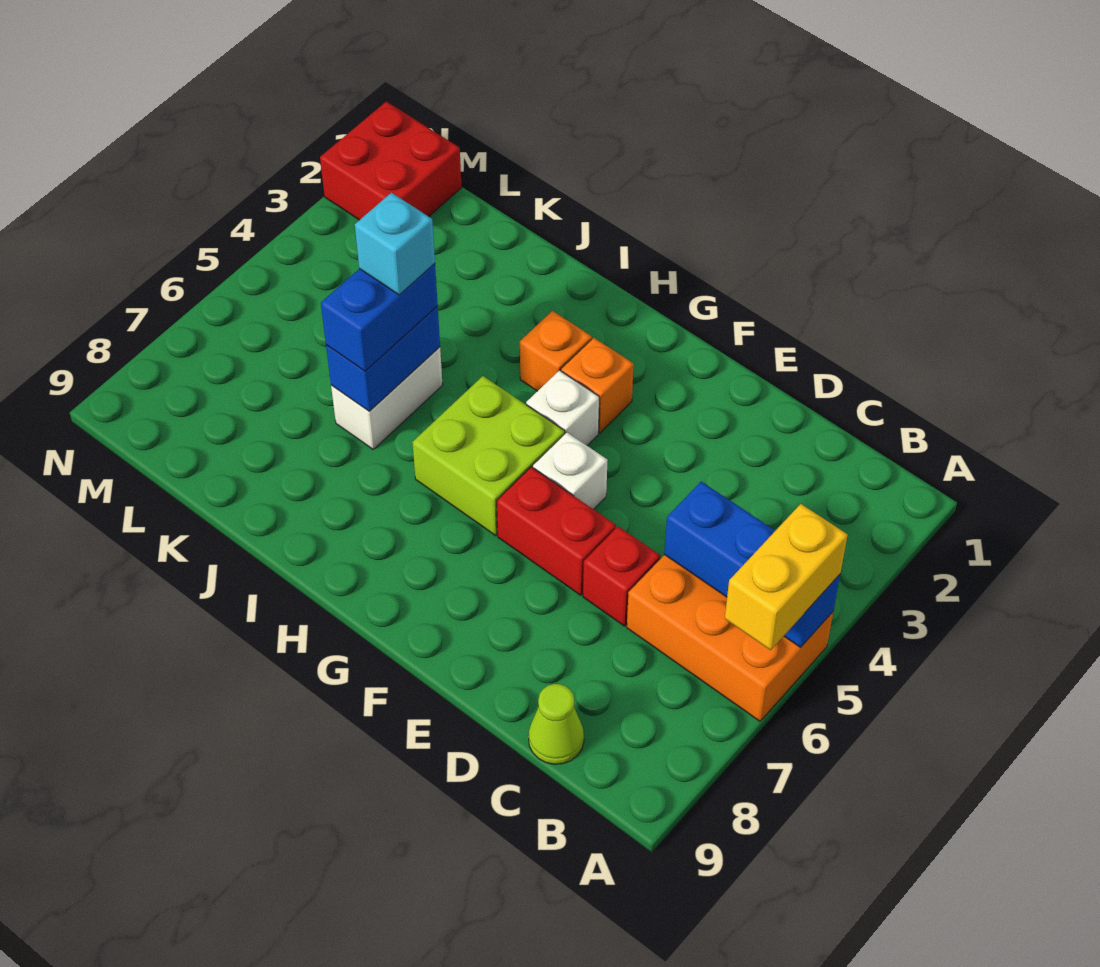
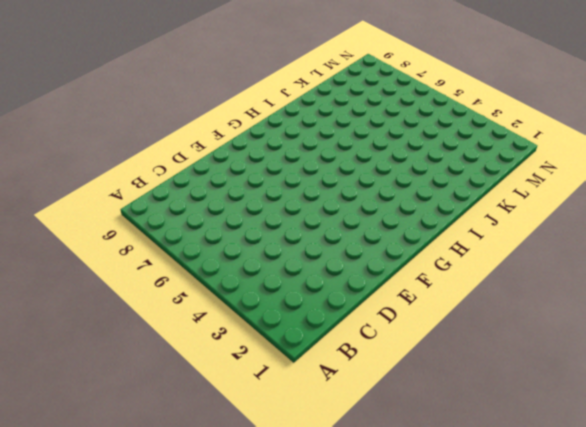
none -> orange brick A5:C6 level 1
none -> lime cone C9 level 1
none -> red brick D6 level 1

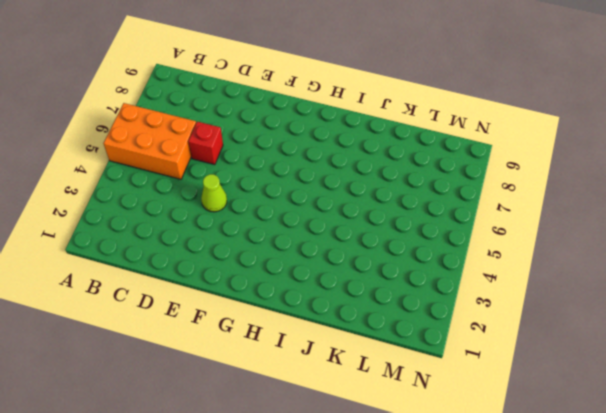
lime cone E4 level 1 -> lime cone C9 level 1
none -> red brick E6:F6 level 1
none -> white brick F5 level 1
none -> orange brick G3 level 1

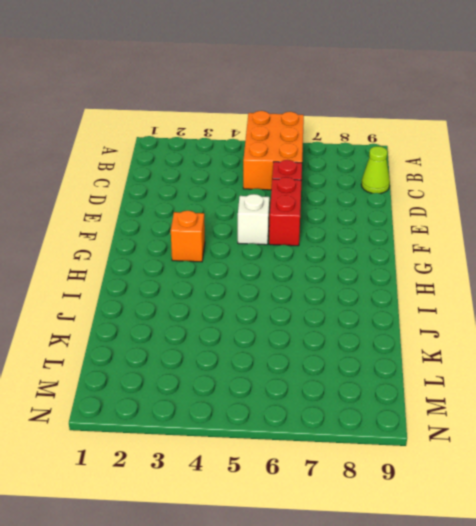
none -> white brick G4 level 1
none -> lime brick G5:H6 level 1
none -> orange brick H3 level 1

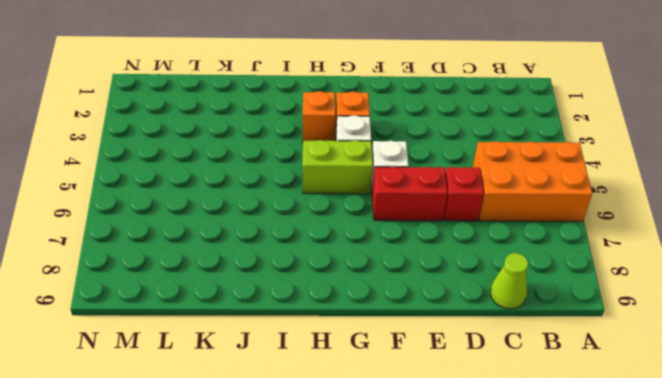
lime brick G5:H5 level 1 -> lime brick G5:H6 level 1
none -> white brick J5:J6 level 1
none -> red brick M1:N2 level 1
none -> blue brick A5:C5 level 2

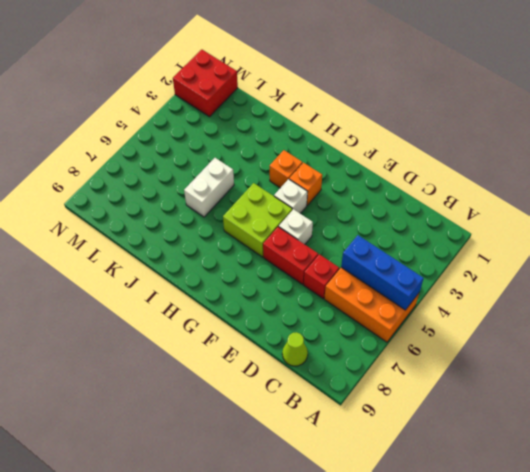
none -> blue brick J5:J6 level 2
none -> yellow brick A5:A6 level 3
none -> blue brick J5:J6 level 3

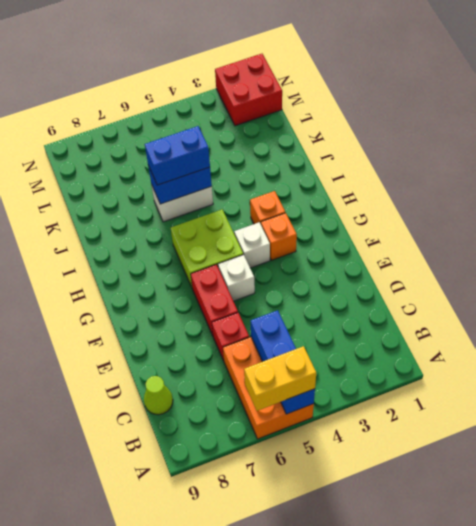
none -> cyan brick J5 level 4

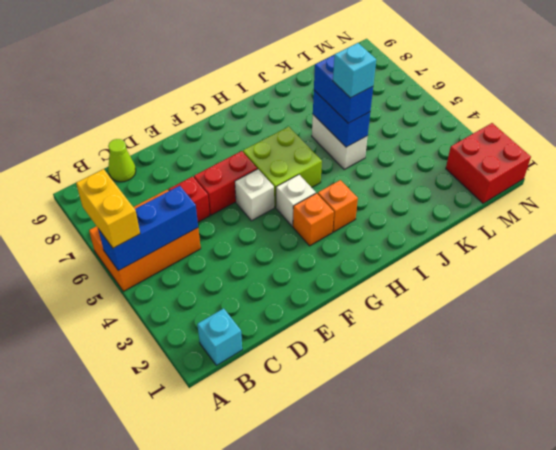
cyan brick B1 level 1 -> none

